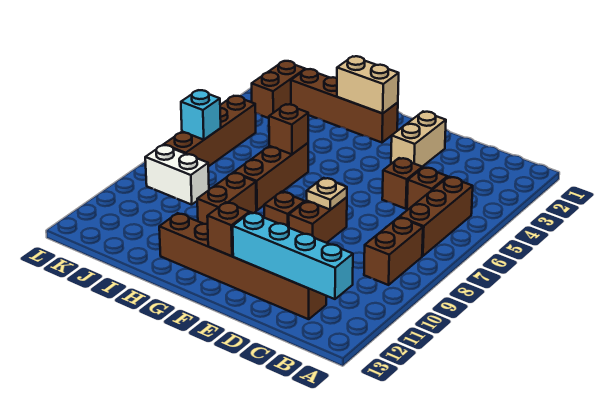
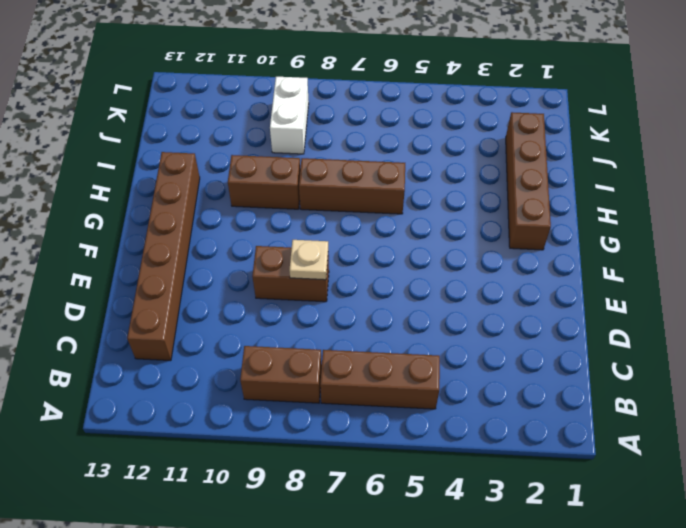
none -> brown brick C5 level 1
none -> brown brick D5 level 1
none -> tan brick E2:E3 level 1

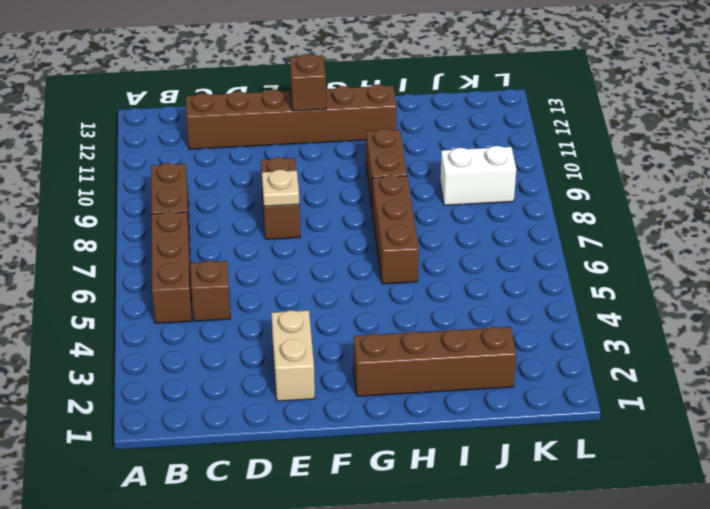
none -> brown brick D5 level 1
none -> brown brick F9 level 1
none -> brown brick K2:K3 level 1

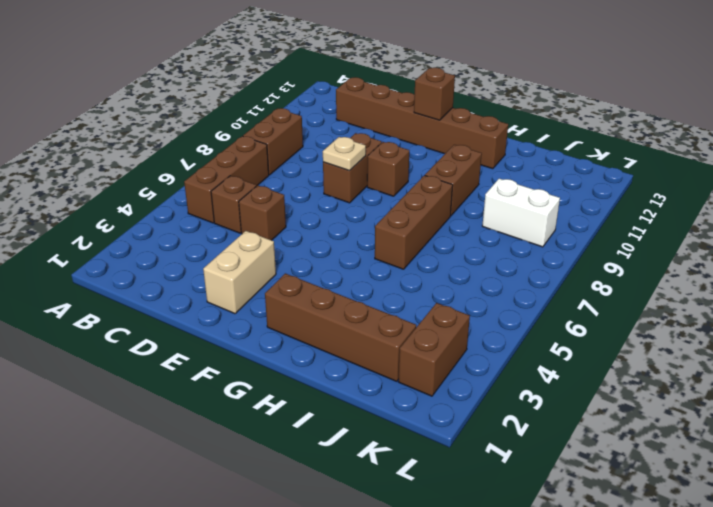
none -> brown brick K5:K8 level 1
none -> cyan brick B12:E12 level 2
none -> tan brick G2:H2 level 2

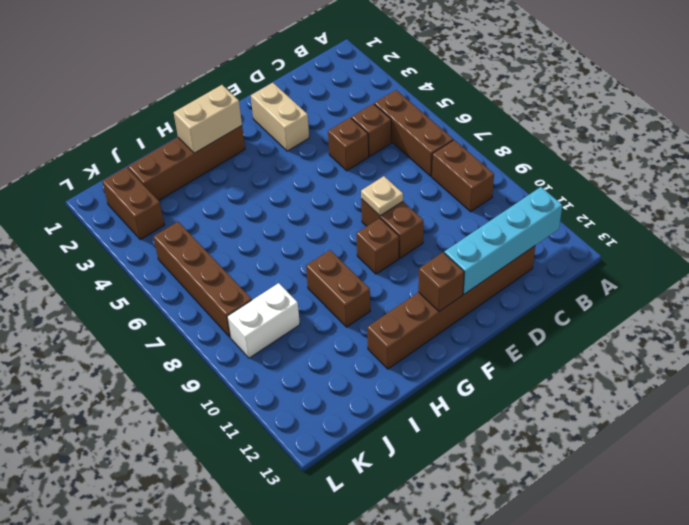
none -> brown brick H6:H8 level 1
none -> brown brick H6 level 2
none -> cyan brick K7 level 2

